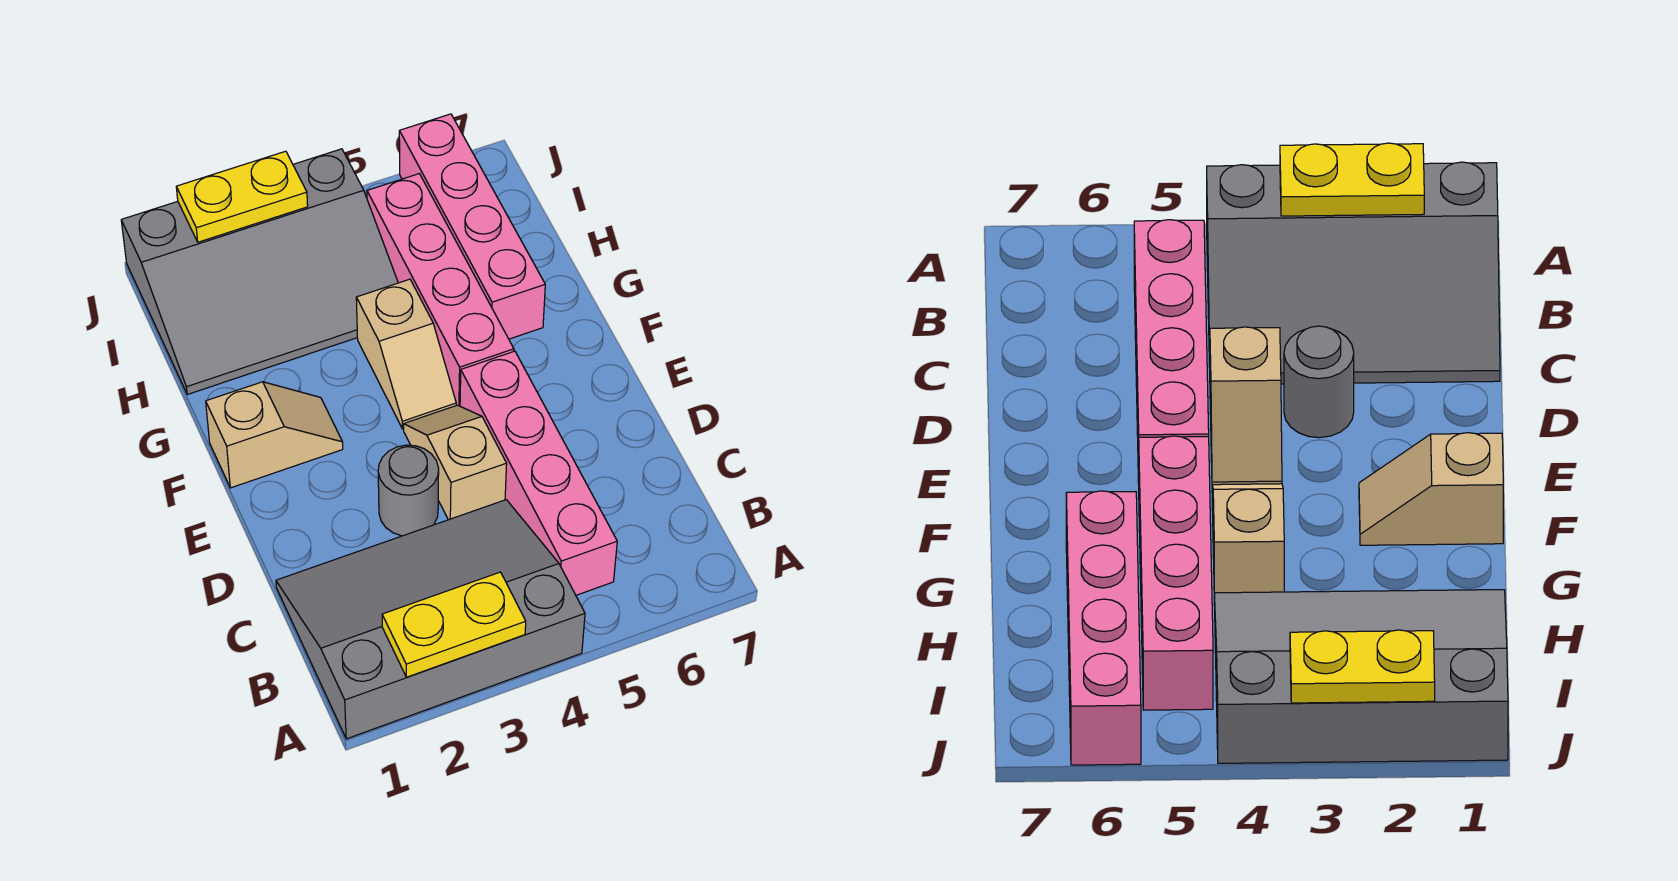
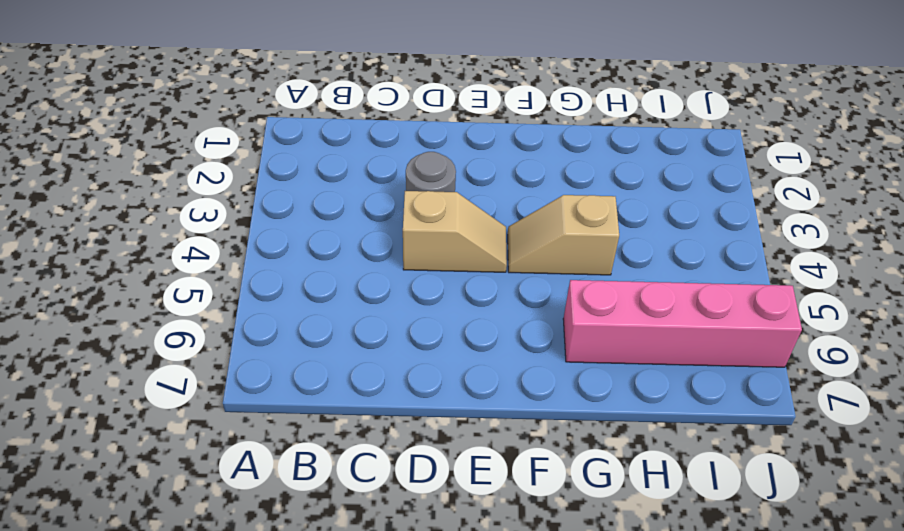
none -> grey slope A1:C4 level 1 top A
none -> pink brick B5:E5 level 1

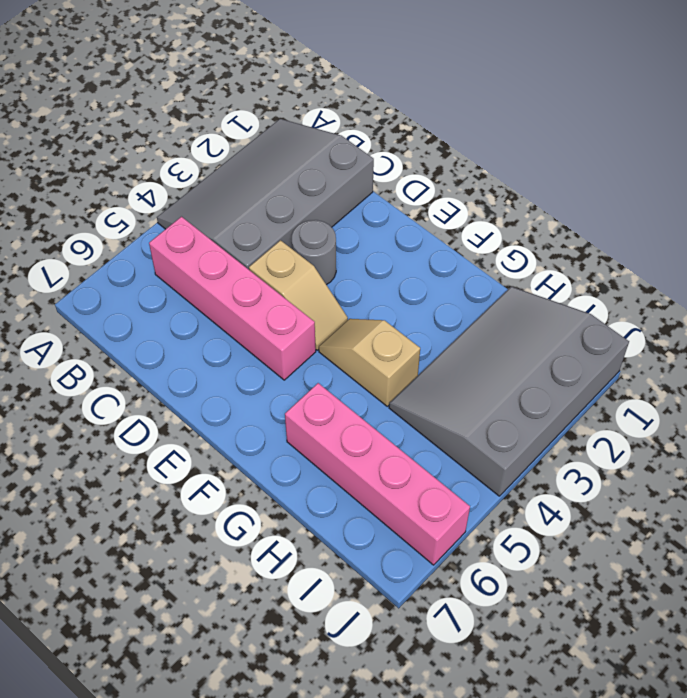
grey slope A1:C4 level 1 top C -> grey slope A1:C4 level 1 top A
none -> tan slope F1:F2 level 1 top 1
none -> pink brick F5:I5 level 1

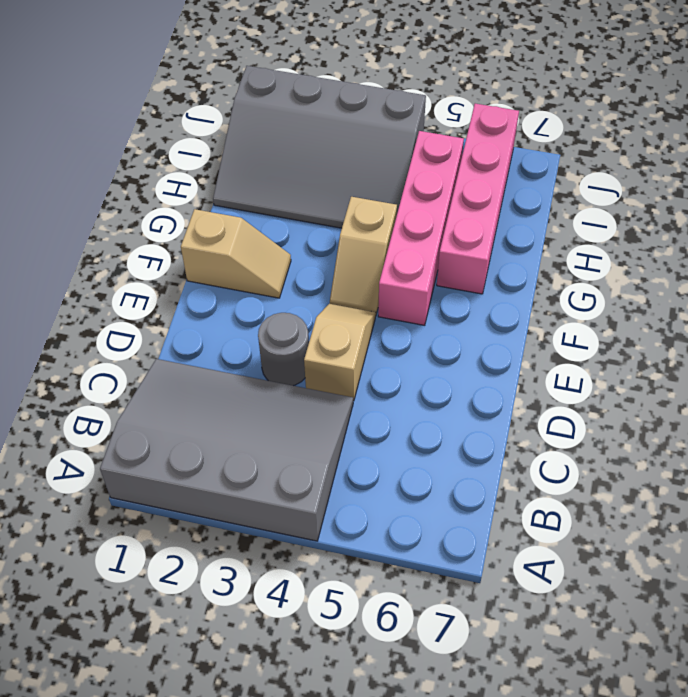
none -> pink brick B5:E5 level 1
none -> yellow plate A2:A3 level 2

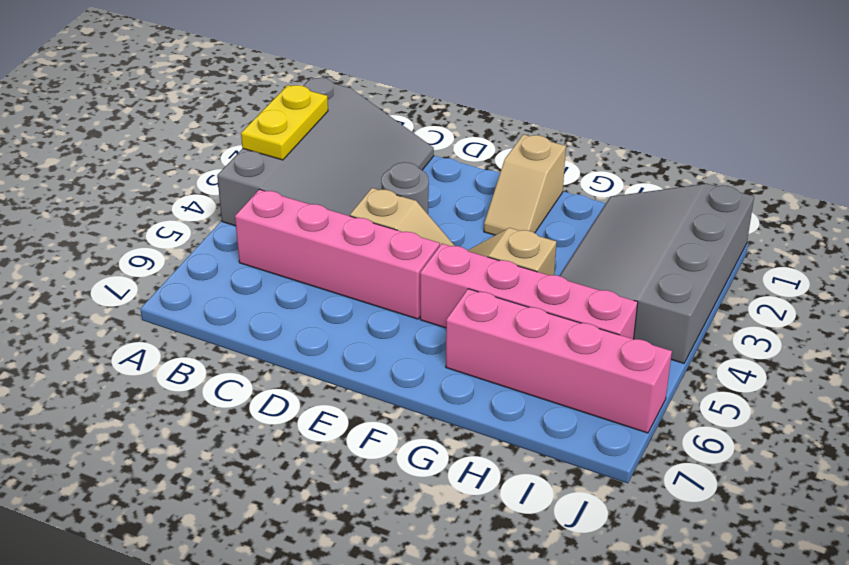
none -> yellow plate J2:J3 level 2

